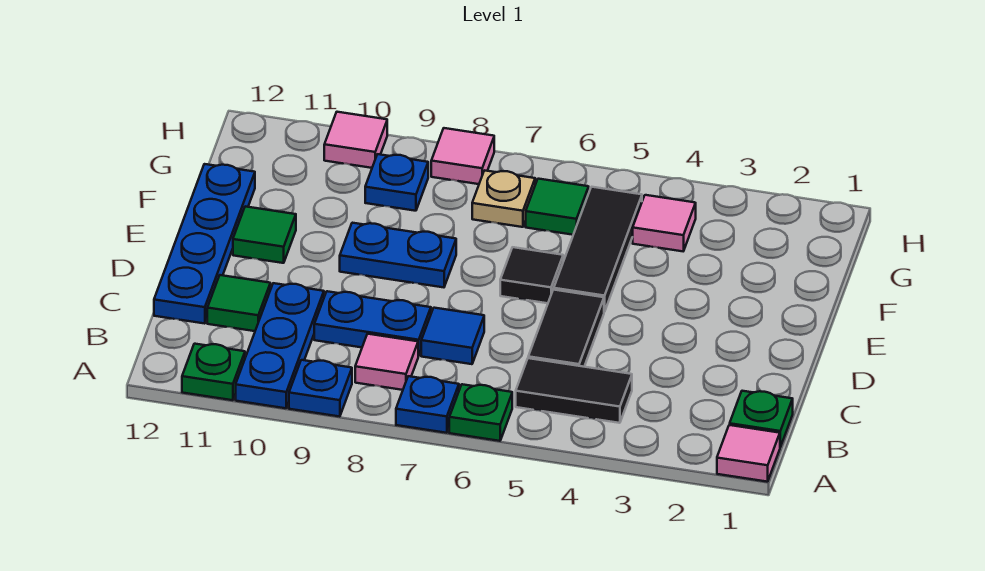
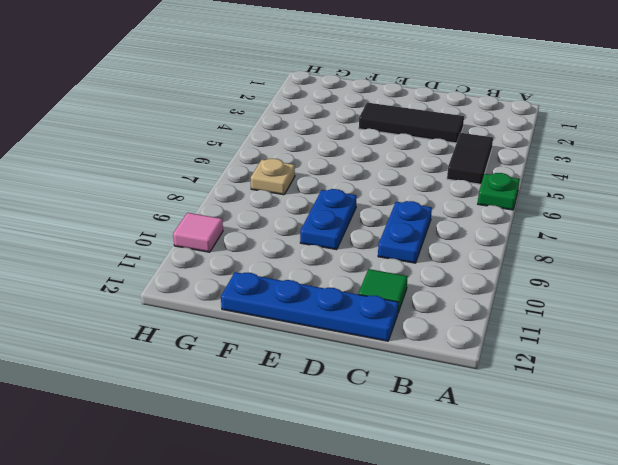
black tile C3:E3 level 1 -> black tile E5:G5 level 1
none -> pink tile A1 level 1
none -> blue plate A7 level 1
none -> blue plate A9 level 1

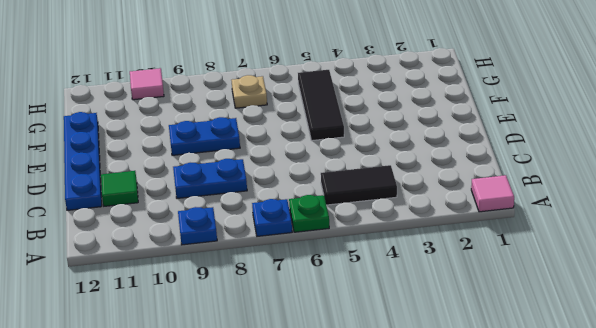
none -> blue plate A10:C10 level 1
none -> green plate A11 level 1
none -> green plate B1 level 1

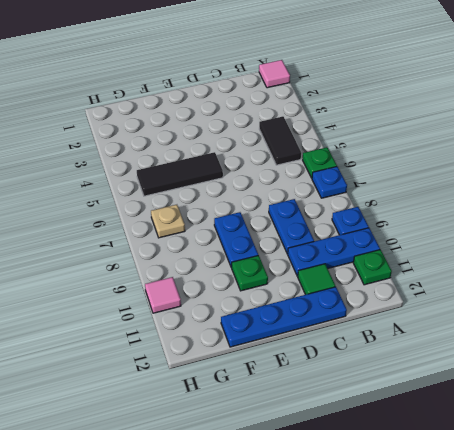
green plate E10 level 1 -> green plate B1 level 1
none -> pink tile B8 level 1
none -> black tile C5:D5 level 1
none -> blue tile C7 level 1

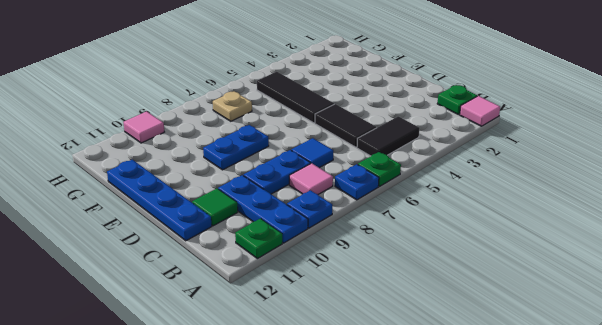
none -> black tile E6 level 1
none -> green tile E11 level 1
none -> pink tile G4 level 1

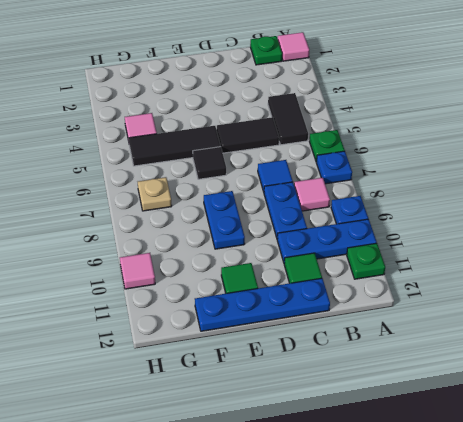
none -> green tile G6 level 1
none -> blue plate G9 level 1
none -> pink tile H8 level 1

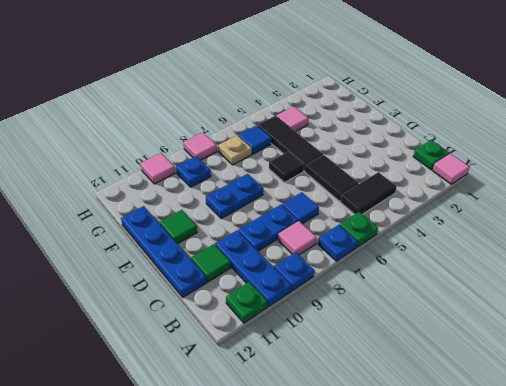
blue tile G6 level 1 -> green tile G6 level 1

